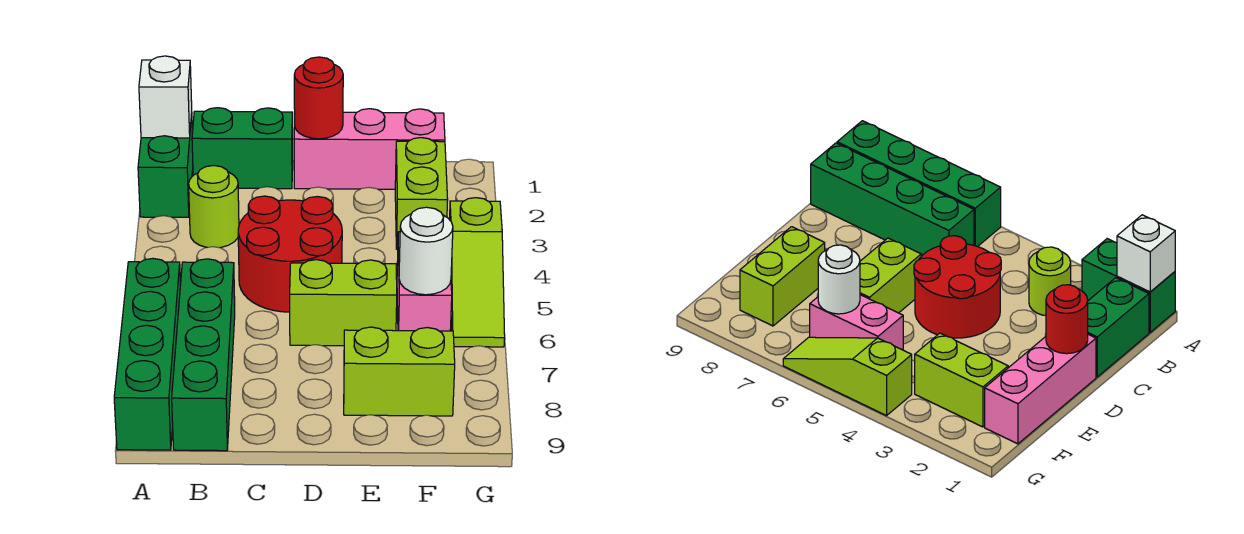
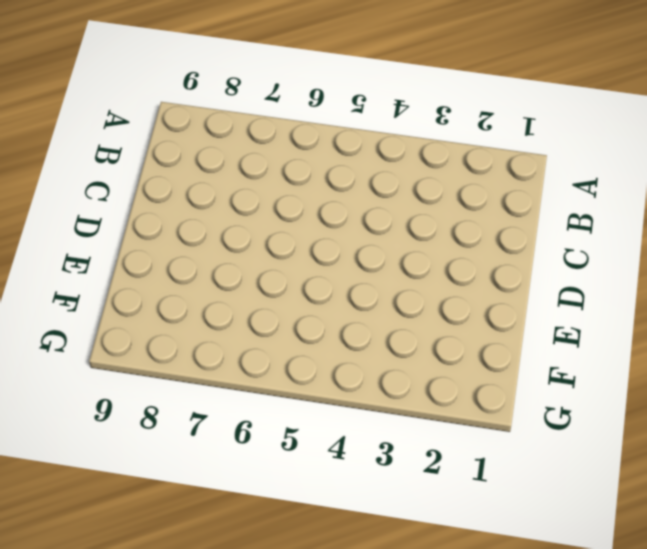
none -> green brick A1:A2 level 1
none -> green brick A6:A9 level 1
none -> green brick B1:C1 level 1

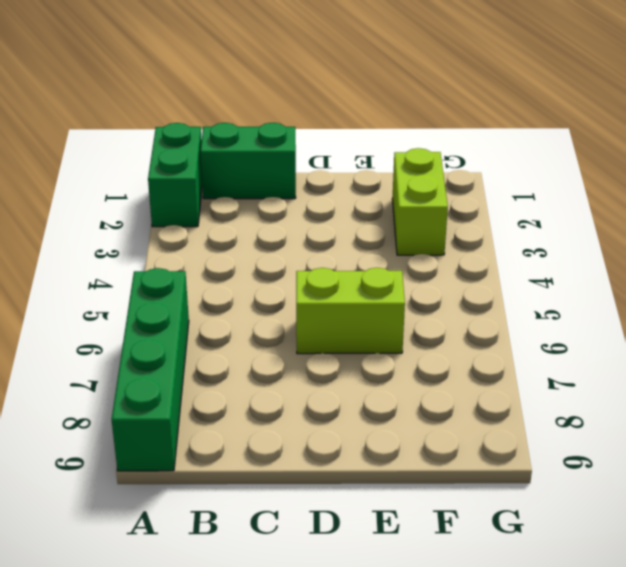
none -> lime round brick B3 level 1
none -> green brick B6:B9 level 1
none -> red round brick C4:D5 level 1

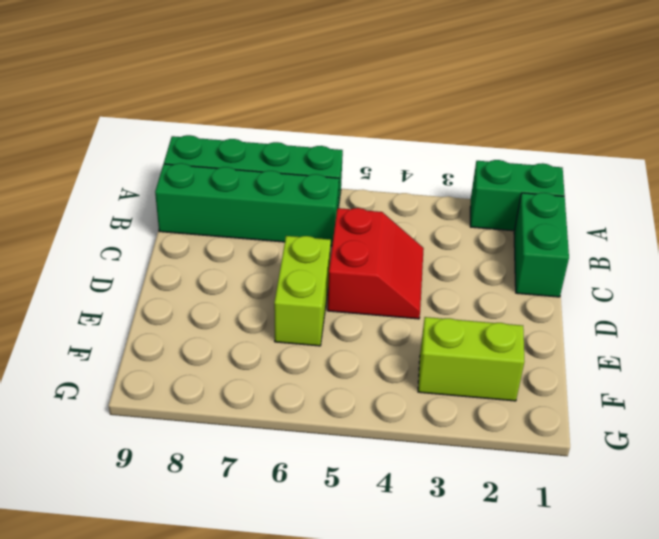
red slope C4:D5 level 1 top 5 -> red round brick C4:D5 level 1
none -> lime round brick B3 level 1
none -> pink brick D1:F1 level 1
none -> lime brick E8:F8 level 1

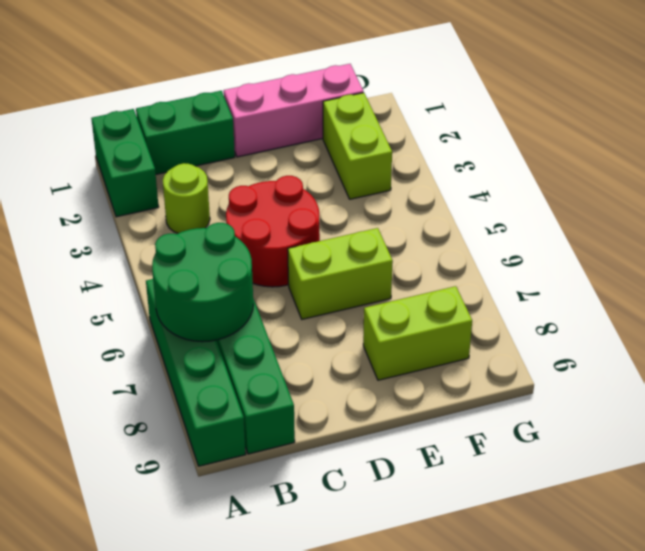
green round brick A6:B7 level 2 -> none
none -> pink brick F5:F6 level 1
none -> lime slope G4:G6 level 1 top 4
none -> white brick A1 level 2

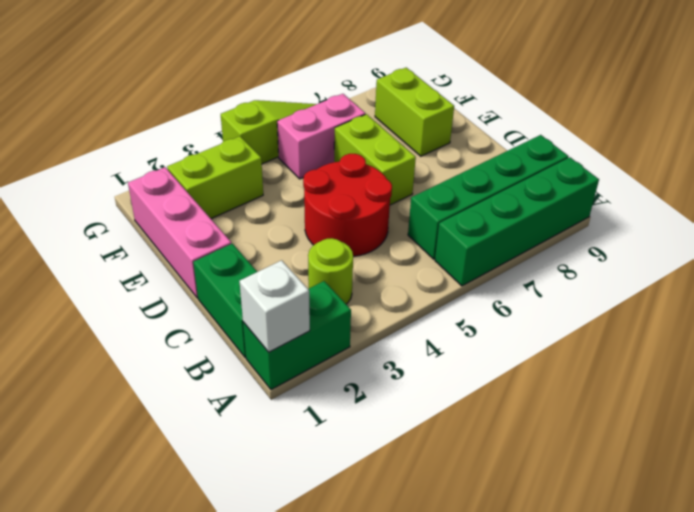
none -> red round brick D1 level 2
none -> white round brick F6 level 2

